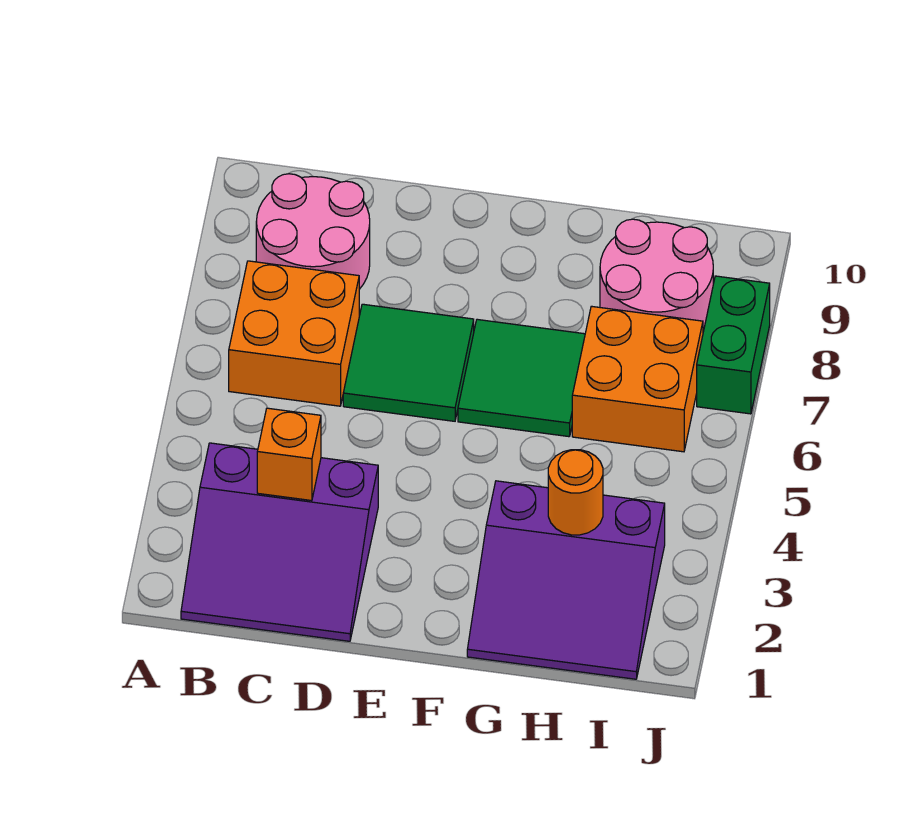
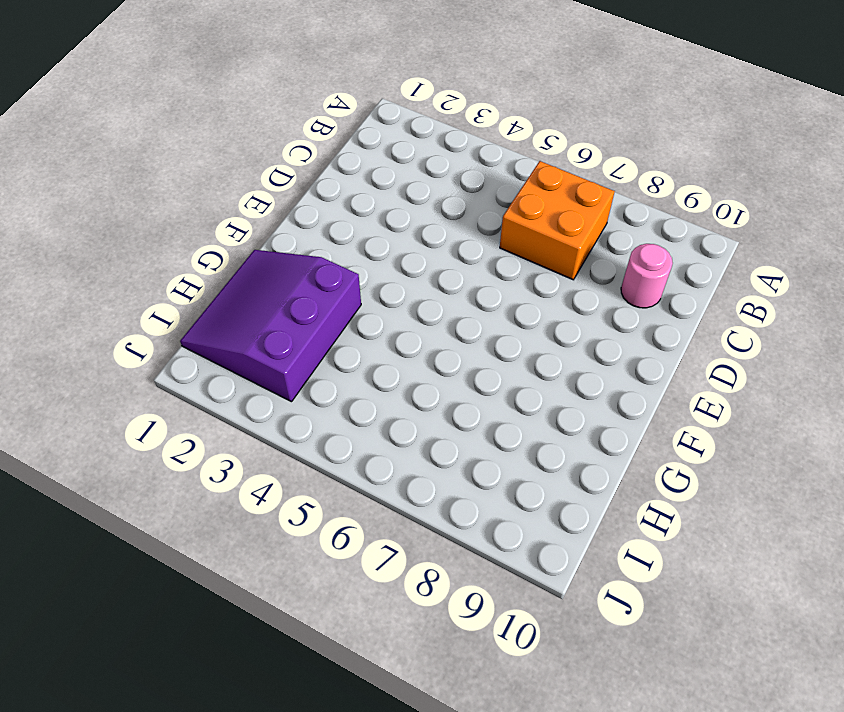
pink round brick C9 level 1 -> pink round brick B8:C9 level 1
none -> purple slope B1:D3 level 1 top 3
none -> green tile D6:E7 level 1

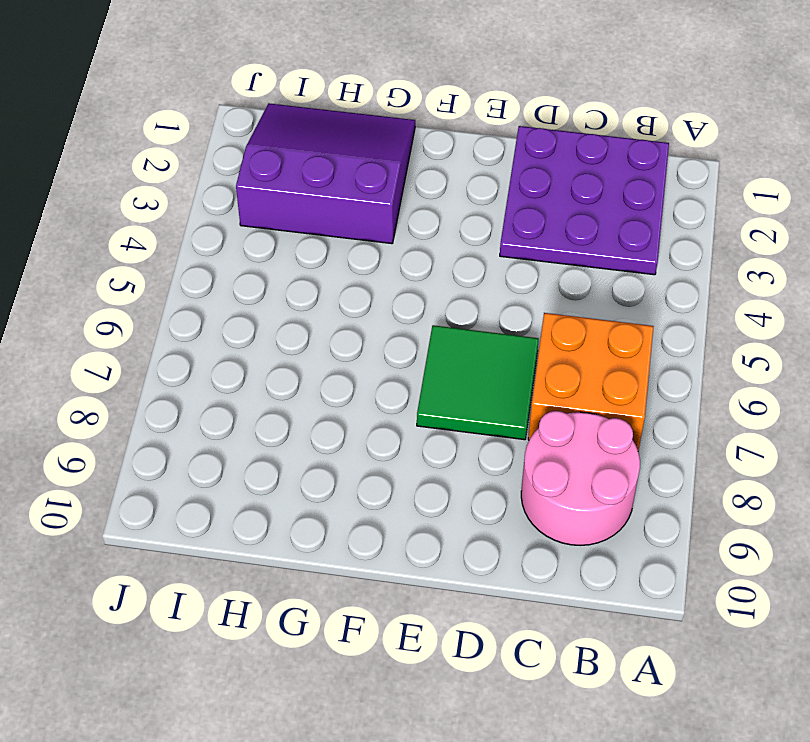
purple plate B1:D3 level 1 -> purple slope B1:D3 level 1 top 3
none -> green tile F6:G7 level 1
none -> orange brick H6:I7 level 1

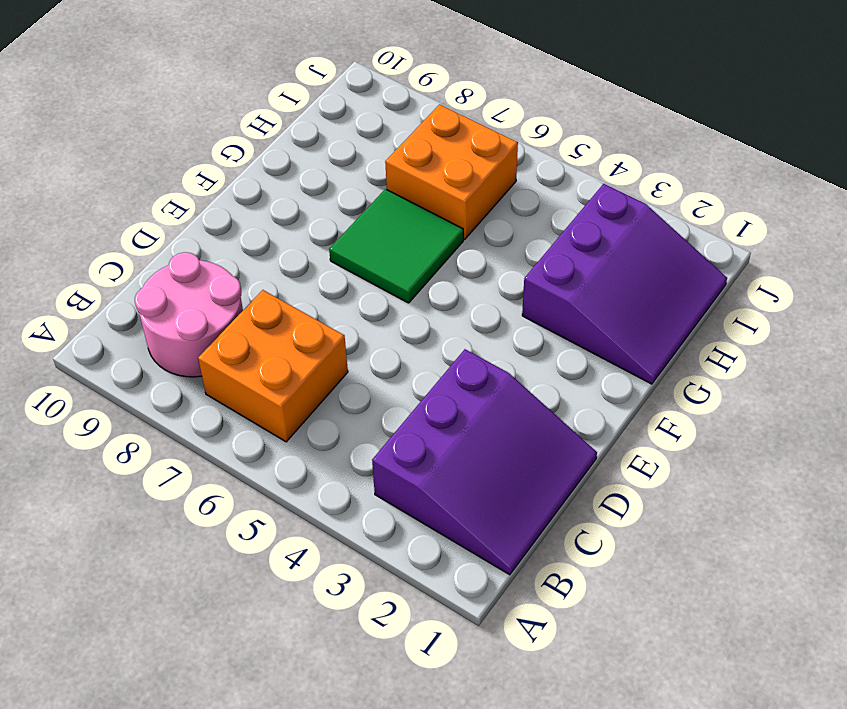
none -> green tile D6:E7 level 1
none -> pink round brick H8:I9 level 1

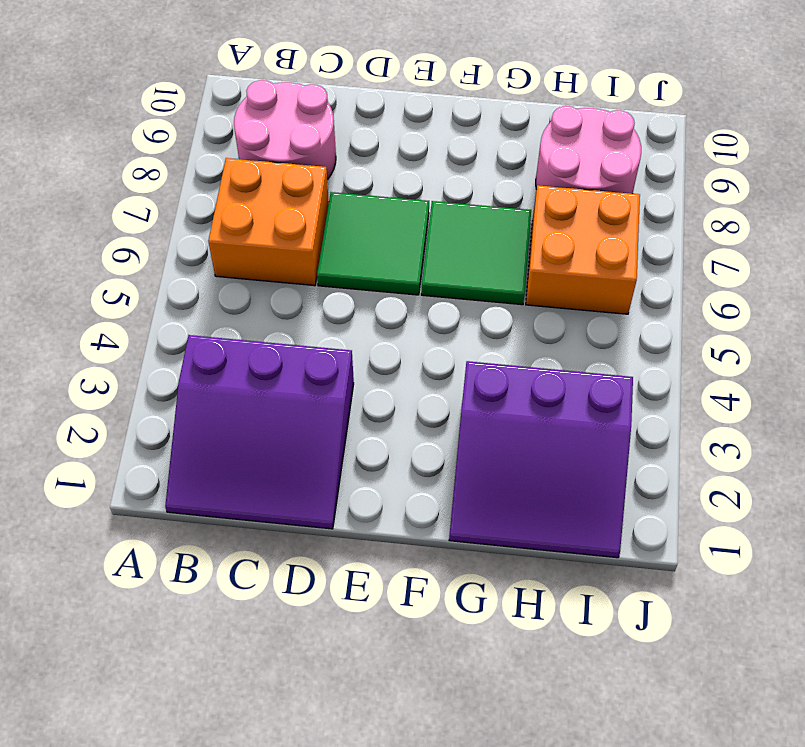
none -> green brick J7:J8 level 1
none -> orange brick C3 level 2

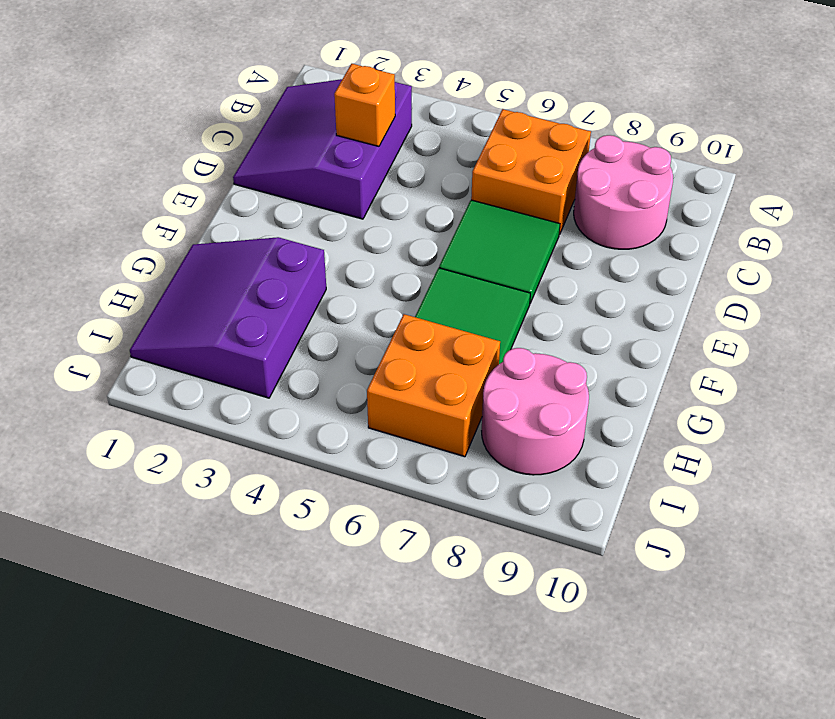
none -> green brick J7:J8 level 1
none -> orange round brick H3 level 2

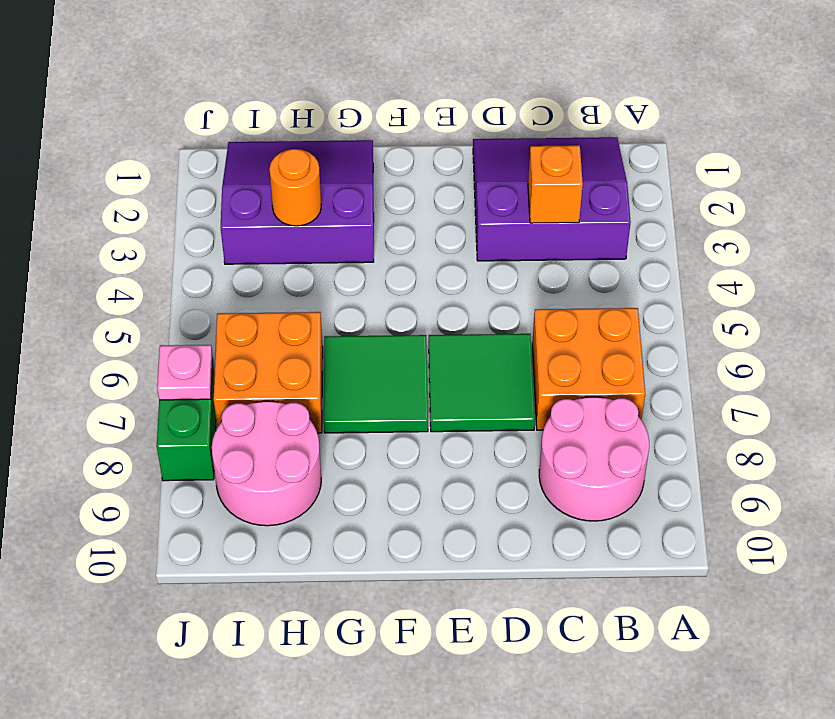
pink plate J7 level 2 -> none

